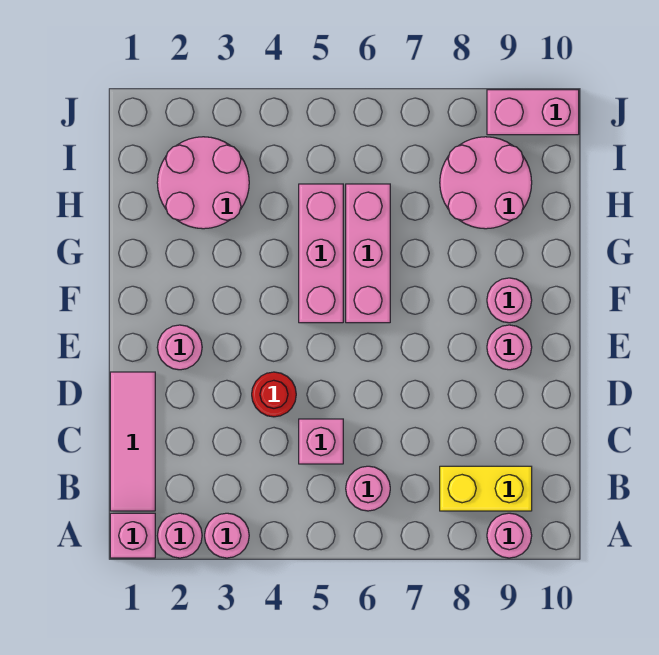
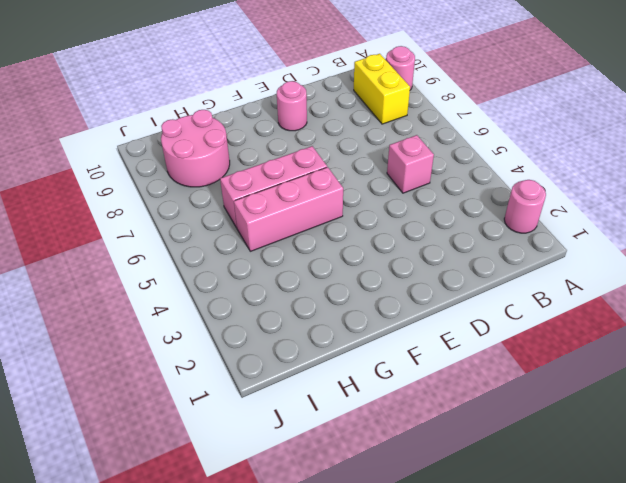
none -> pink brick A1 level 1
none -> pink round brick A3 level 1
none -> pink tile B1:D1 level 1

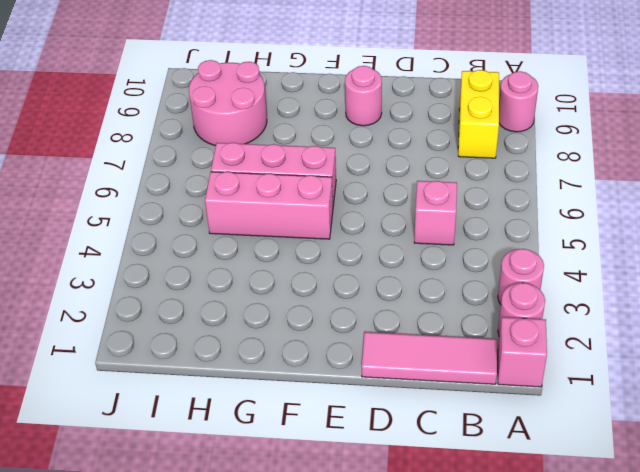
none -> pink round brick B6 level 1
none -> red round brick D4 level 1
none -> pink round brick E2 level 1

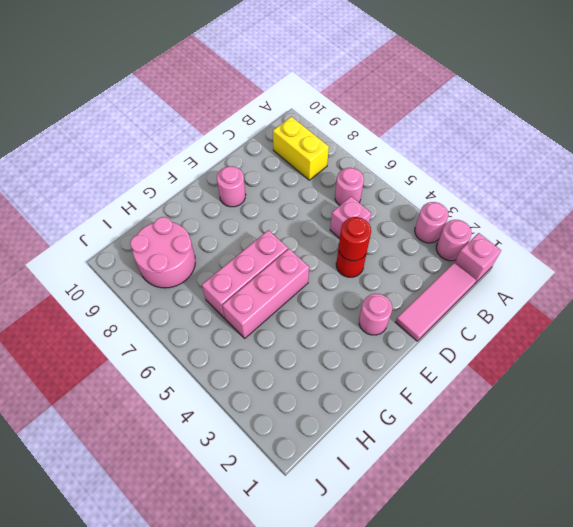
red round brick D4 level 2 -> none
none -> pink round brick A9 level 1
none -> pink round brick F9 level 1
none -> pink round brick H2:I3 level 1

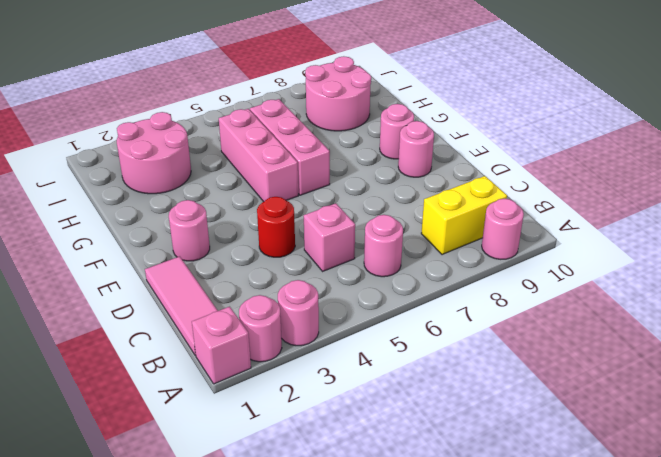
none -> pink brick J9:J10 level 1

